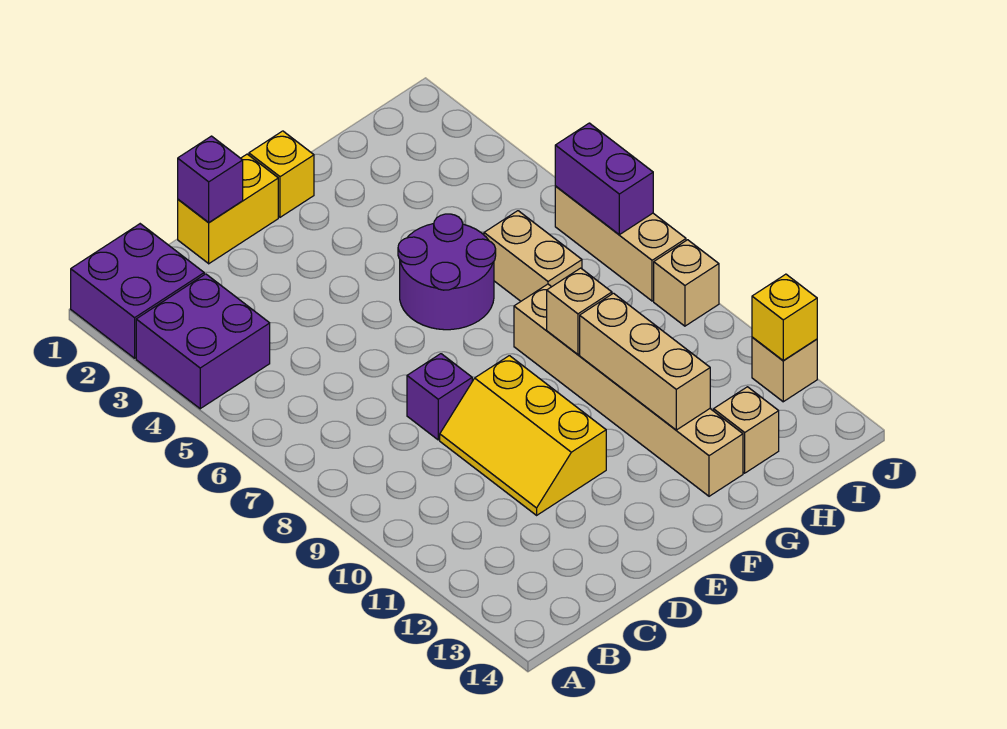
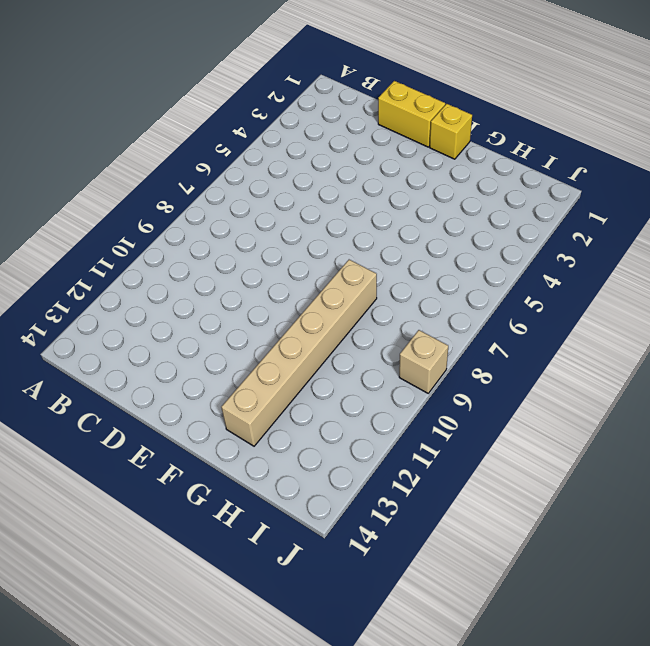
none -> purple brick A1:B2 level 1
none -> purple brick A3:B4 level 1
none -> purple brick D8 level 1

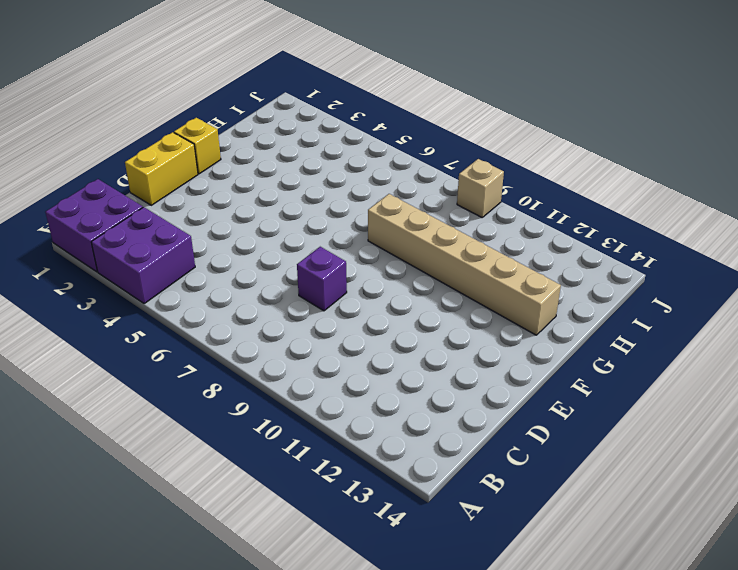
none -> yellow slope D9:E11 level 1 top E
none -> purple round brick F5:G6 level 1
none -> tan brick H6:H7 level 1

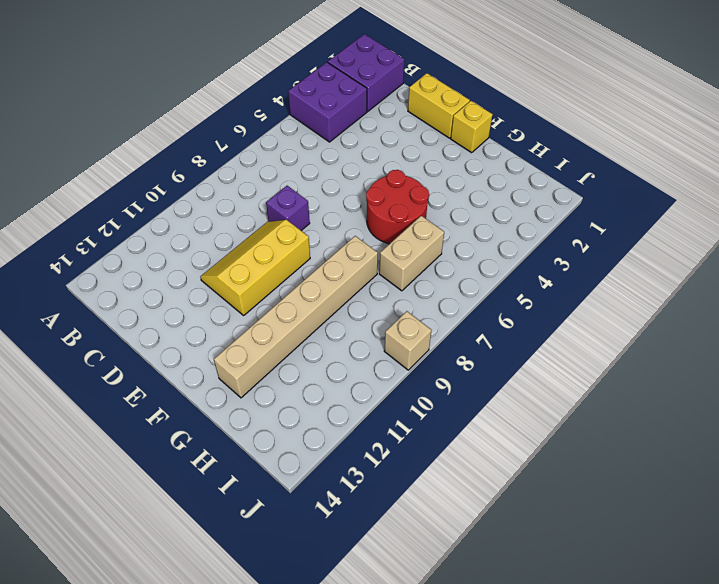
red round brick F5:G6 level 1 -> purple round brick F5:G6 level 1
none -> tan brick H13 level 1
none -> tan brick J6:J8 level 1
none -> tan brick J12 level 1

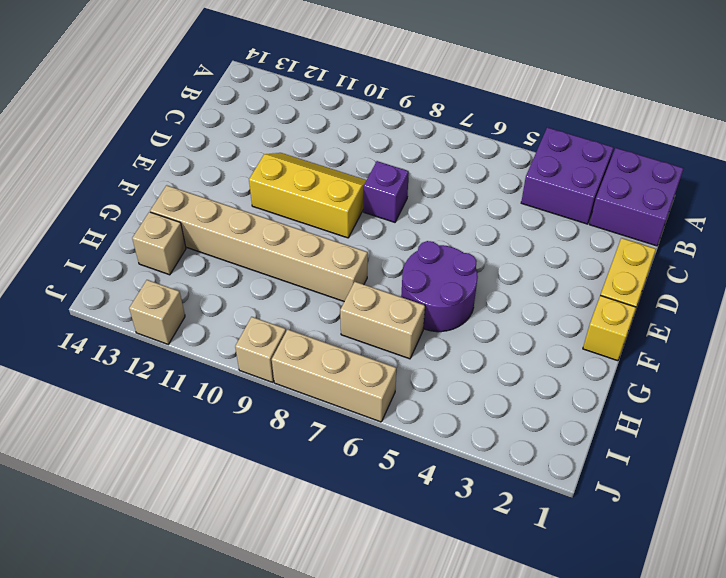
none -> purple brick D1 level 2
none -> tan brick G9 level 2
none -> tan brick G10:G12 level 2

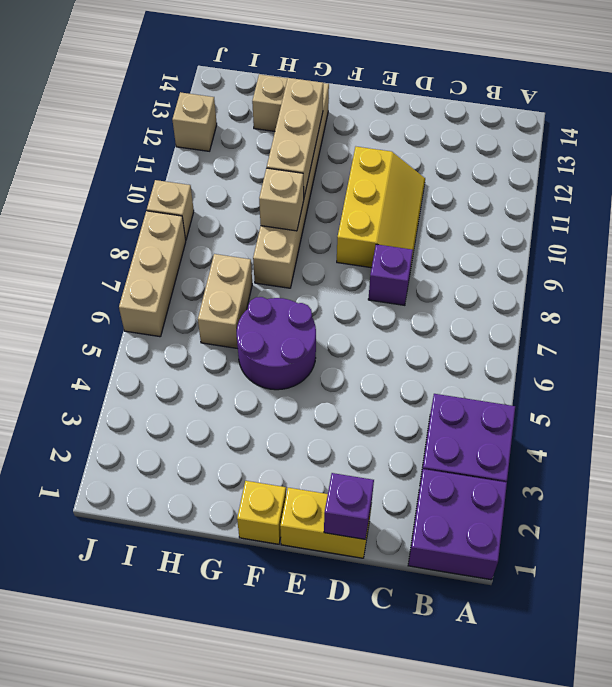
none -> purple brick J6:J7 level 2
none -> yellow brick J12 level 2

